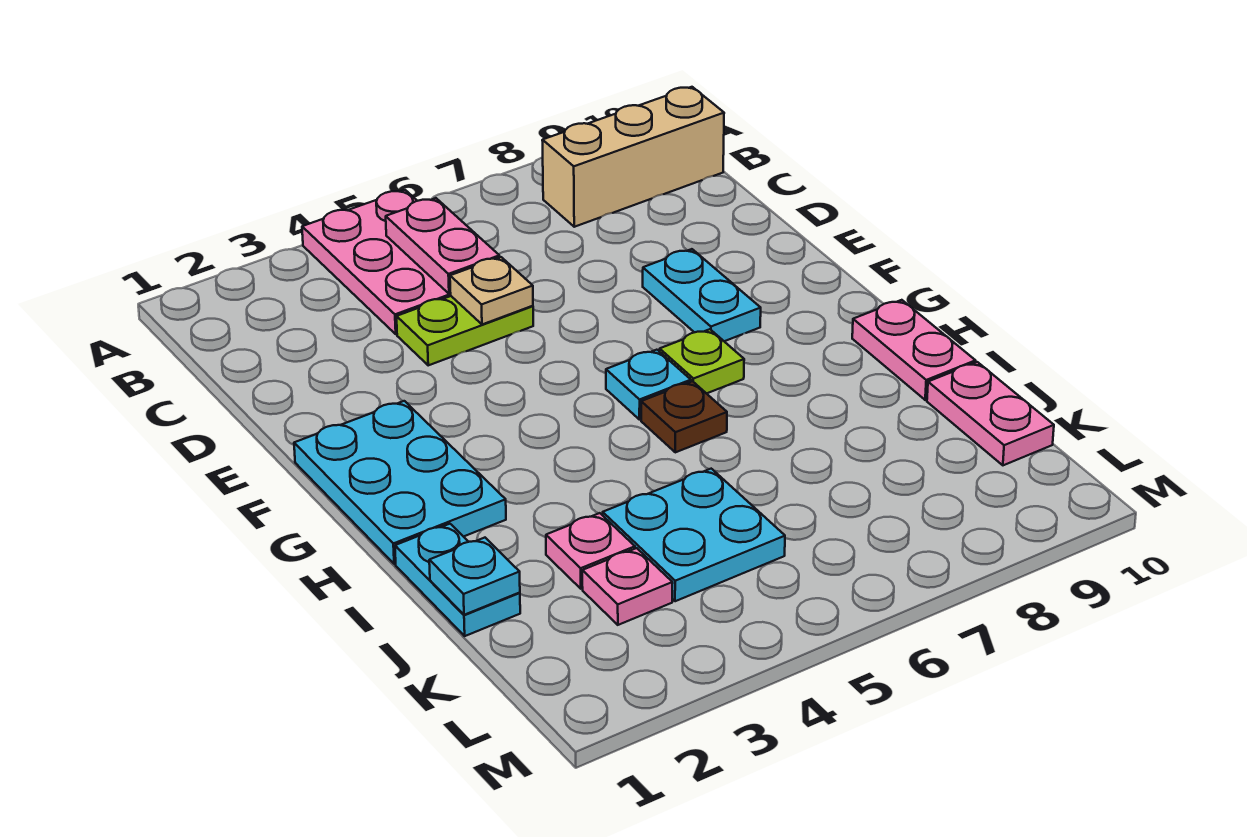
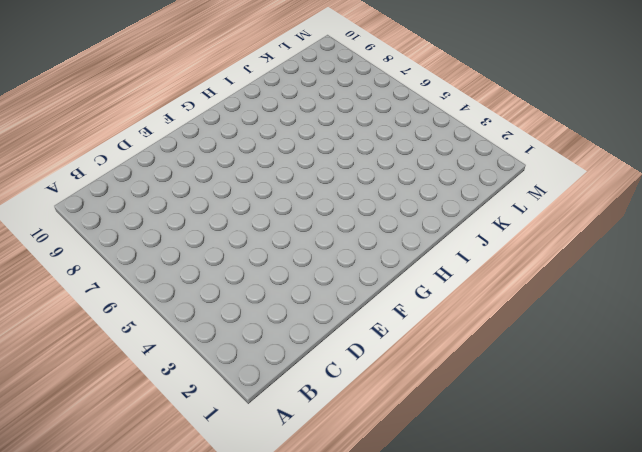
none -> pink plate A4:C5 level 1
none -> tan brick B8:B10 level 1
none -> lime plate D4:D5 level 1

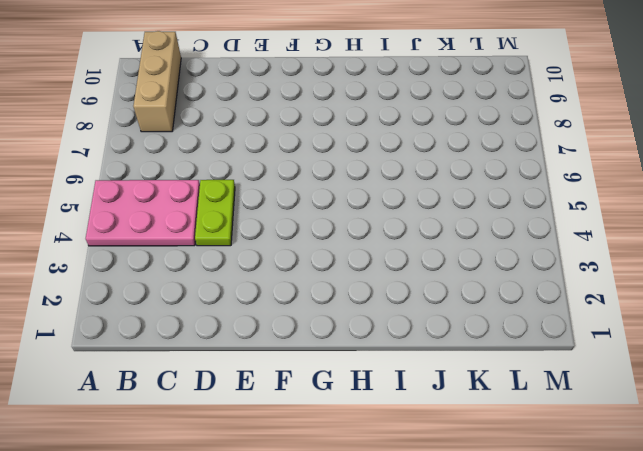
none -> cyan plate E8:F8 level 1
none -> cyan plate F1:H2 level 1
none -> cyan plate G6 level 1

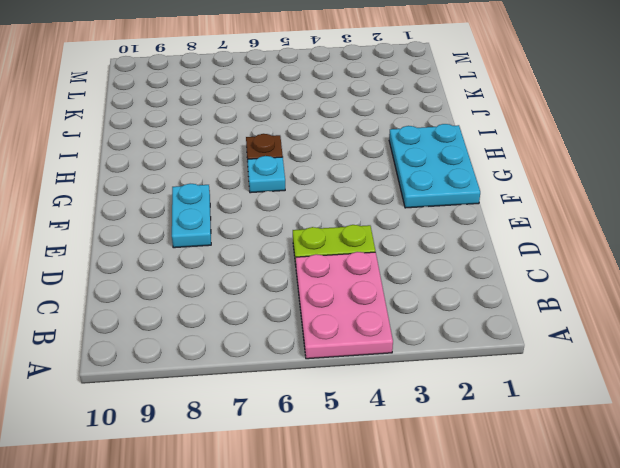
none -> tan brick B8:B10 level 1
none -> lime plate G7 level 1
none -> pink plate H10:I10 level 1

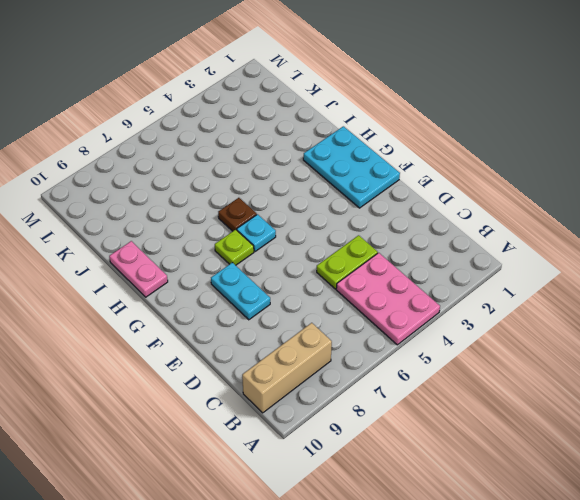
none -> cyan plate I1:J1 level 1
none -> pink plate J3 level 1
none -> cyan plate J4:K5 level 1

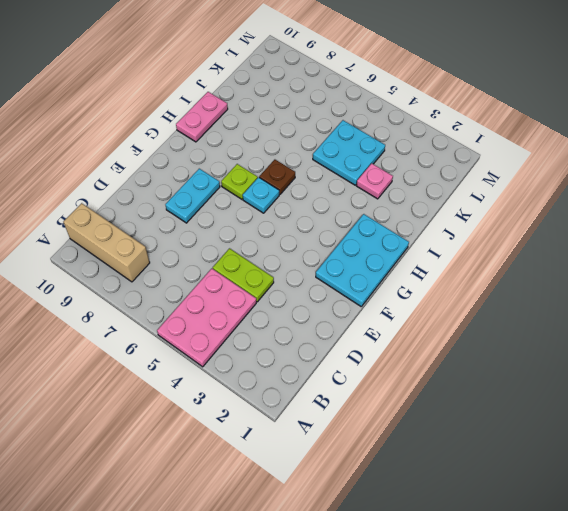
none -> cyan plate I1:J1 level 1
none -> pink plate J10:K10 level 1
none -> pink plate K3 level 1

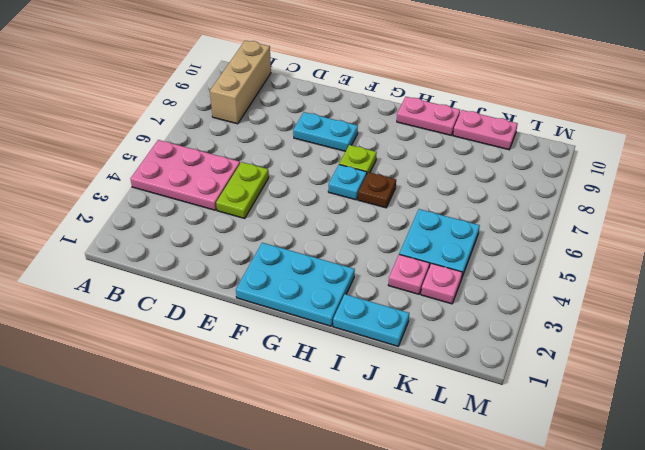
none -> pink plate B5:C5 level 2
none -> tan plate D5 level 2
none -> cyan plate J1 level 2

